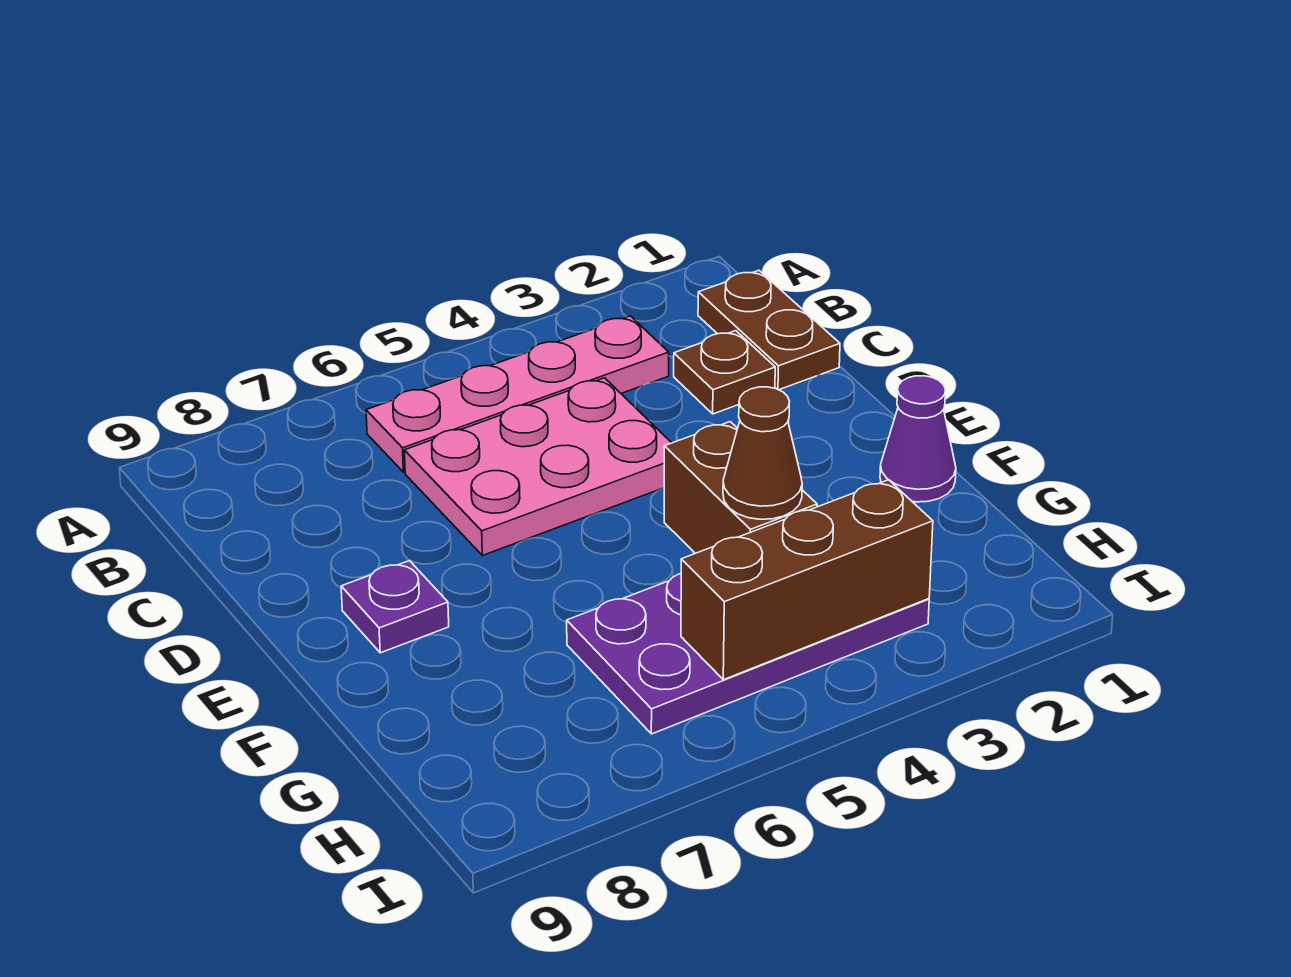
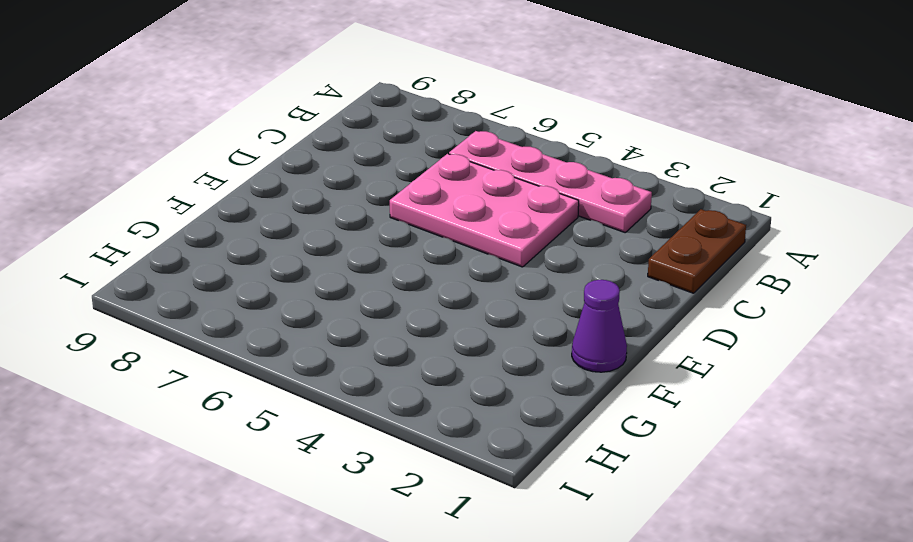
none -> brown plate C2 level 1
none -> purple plate E8 level 1

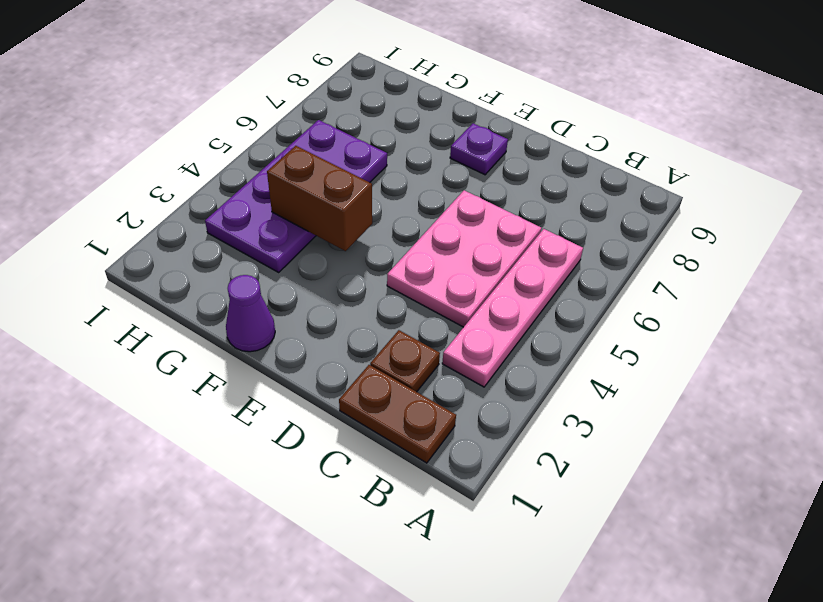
none -> brown brick H3:H5 level 2
none -> brown cone G4 level 3

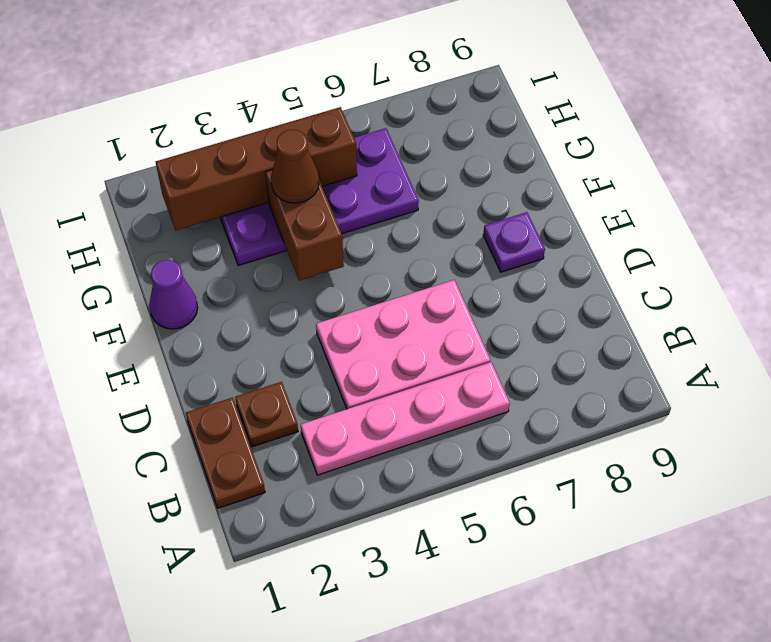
brown brick H2:H5 level 2 -> brown brick H3:H5 level 2

